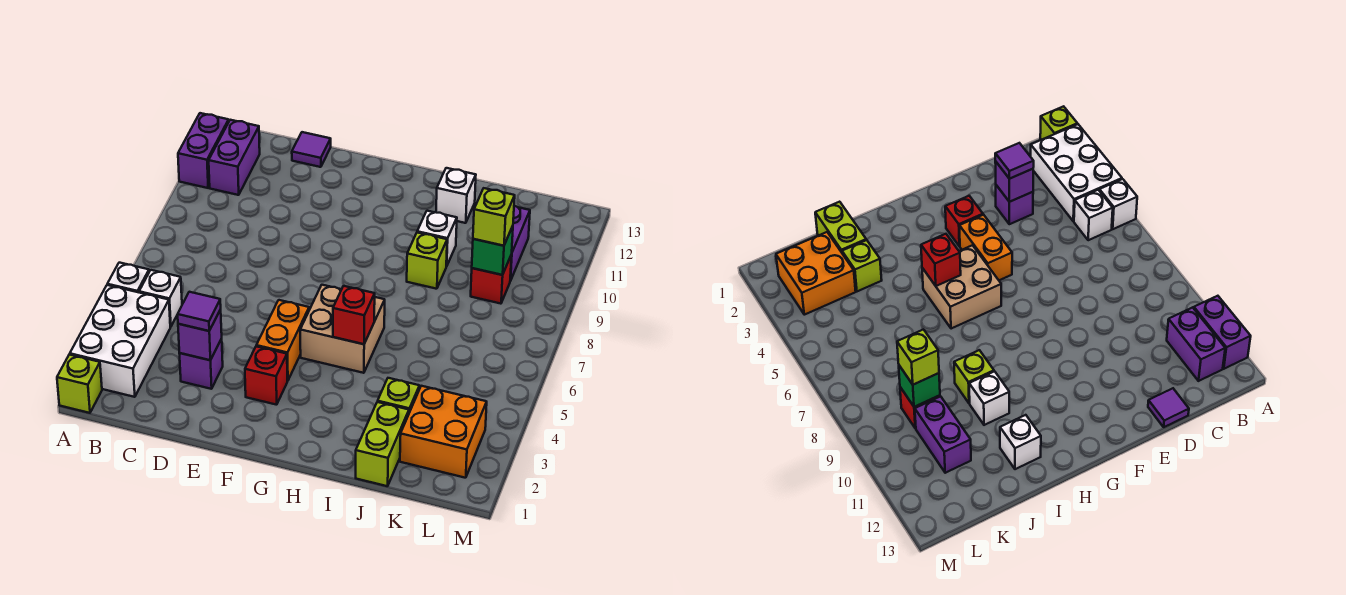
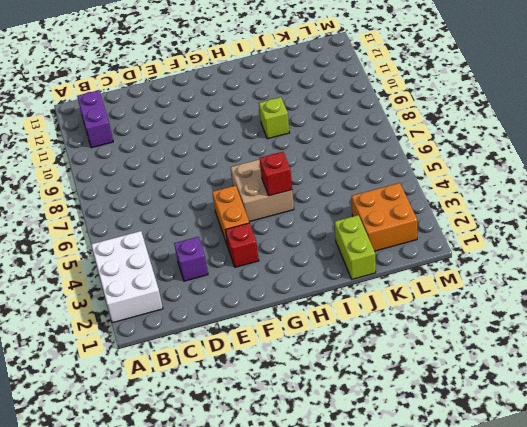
none -> lime brick A1 level 1
none -> white brick A5 level 1
none -> purple brick A11:A12 level 1

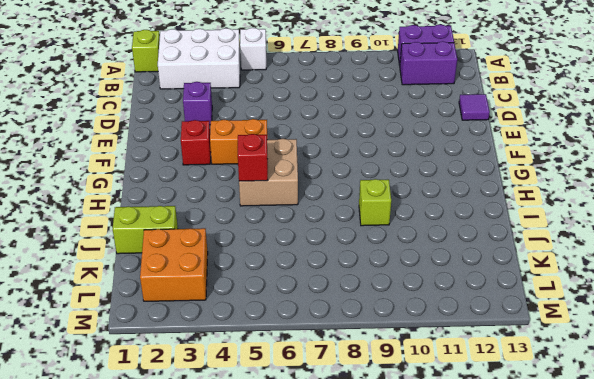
none -> white brick B5 level 1
none -> white brick I10 level 1
none -> white brick I12 level 1

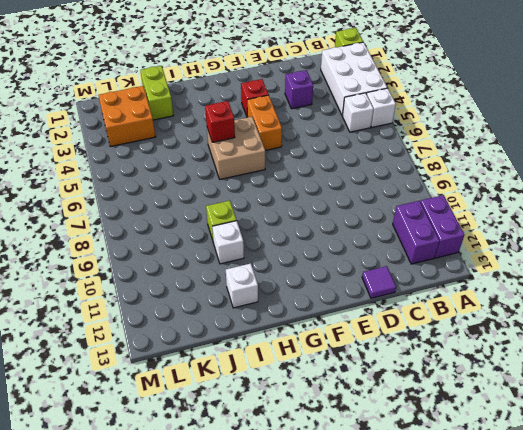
none -> lime brick J3 level 1
none -> red brick K9 level 1
none -> purple brick K10:K11 level 1

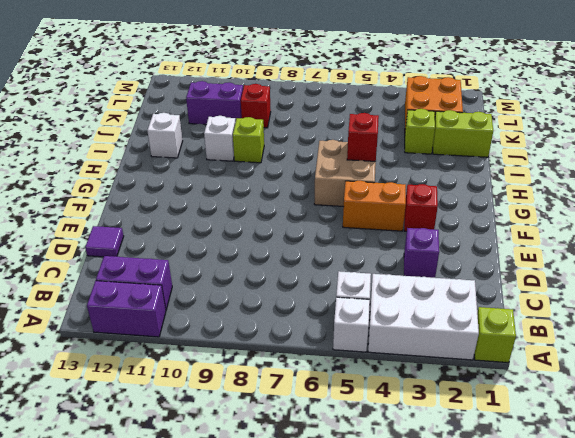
none -> purple brick D3 level 2
none -> green brick K9 level 2
none -> purple tile D3 level 3

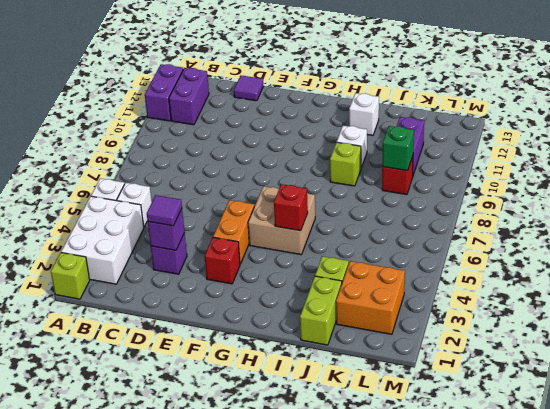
none -> lime brick K9 level 3

